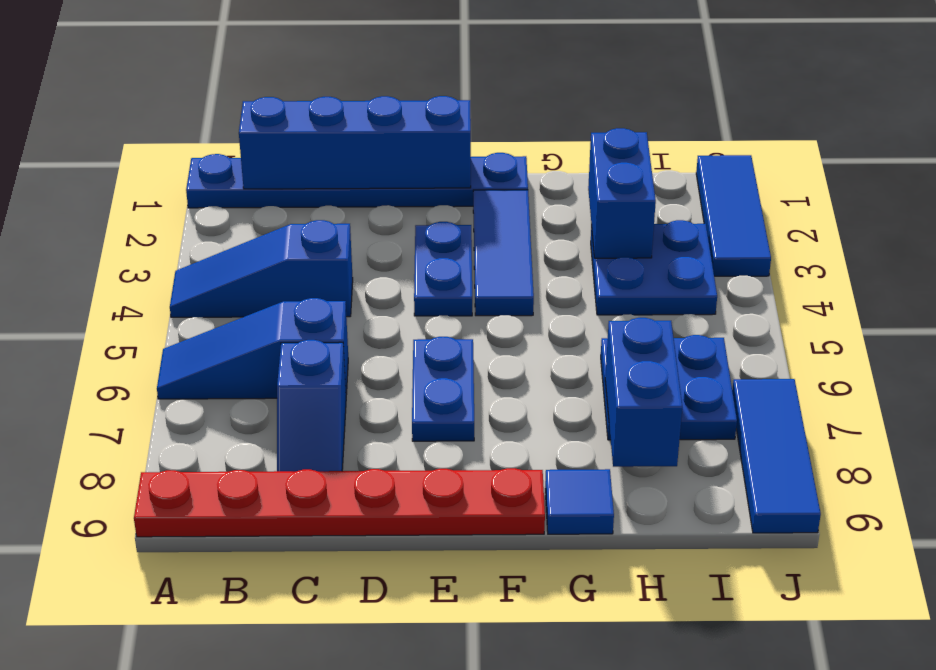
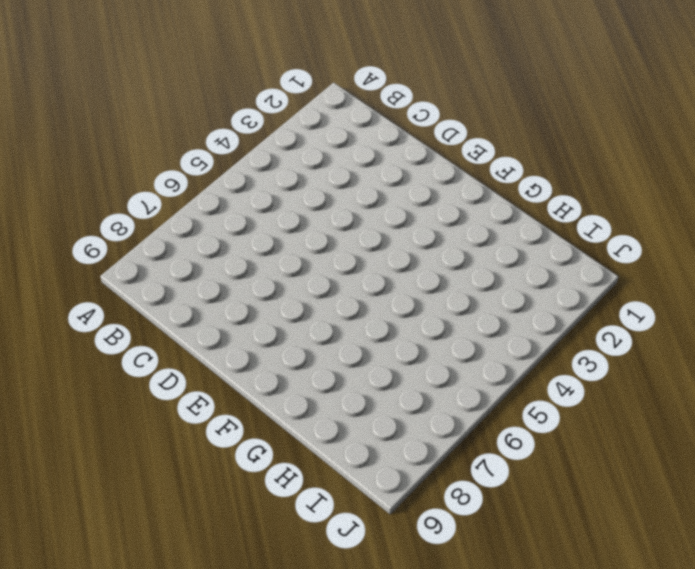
none -> blue plate A1:F1 level 1
none -> blue slope A4:C4 level 1 top C
none -> blue slope A6:C6 level 1 top C

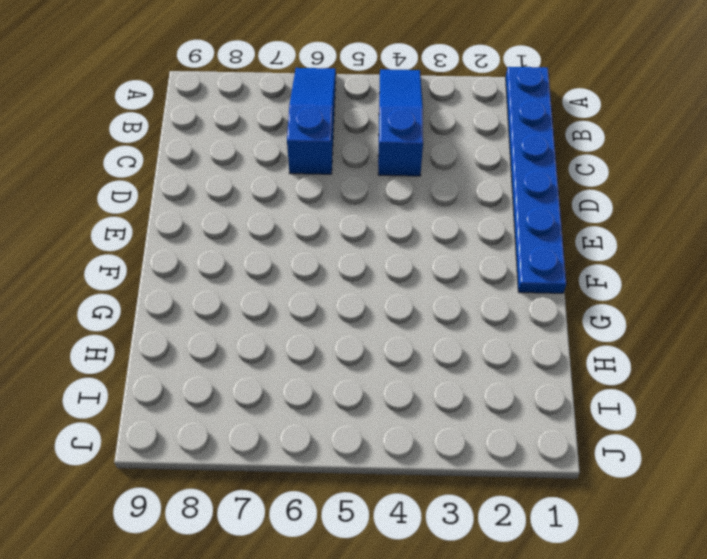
none -> red plate A9:F9 level 1
none -> blue slope C7:C8 level 1 top 7
none -> blue plate E3:E4 level 1

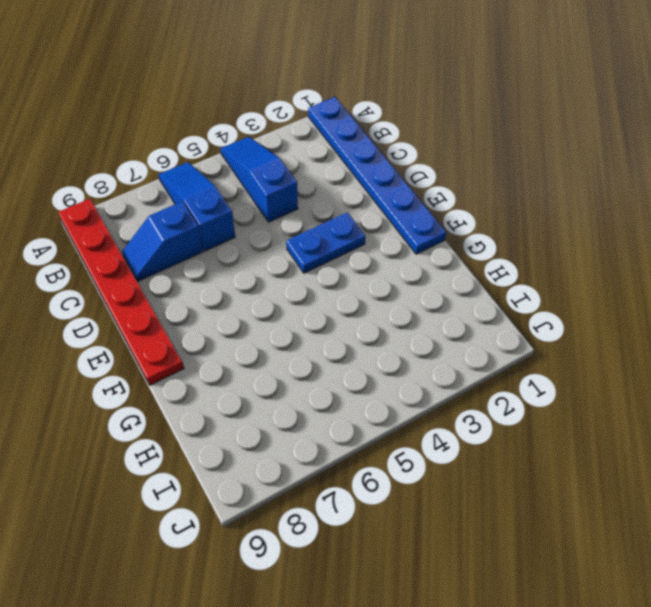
none -> blue plate E6:E7 level 1
none -> blue tile F2:F4 level 1
none -> blue tile G9 level 1

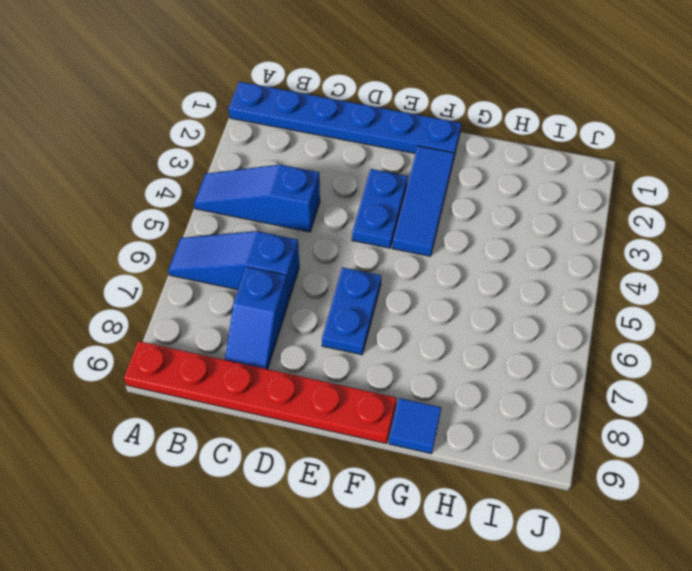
none -> blue plate H3:I4 level 1
none -> blue plate H6:I7 level 1
none -> blue tile J1:J3 level 1

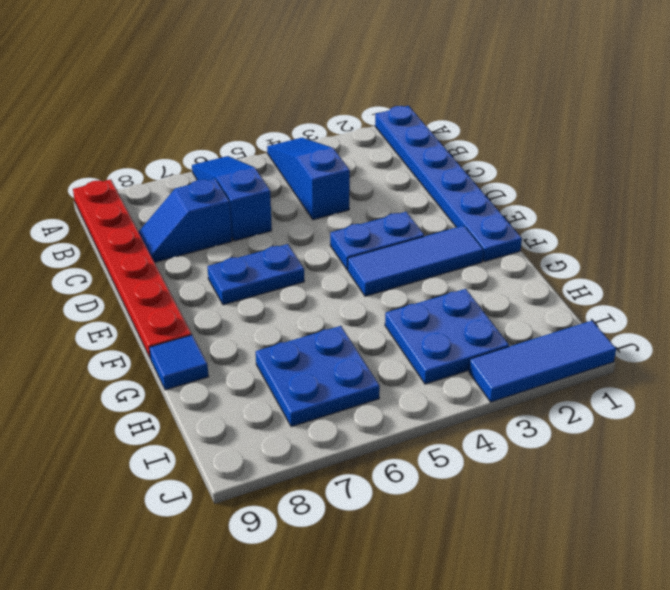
none -> blue tile J7:J9 level 1
none -> blue brick B1:E1 level 2
none -> blue brick H2:H3 level 2

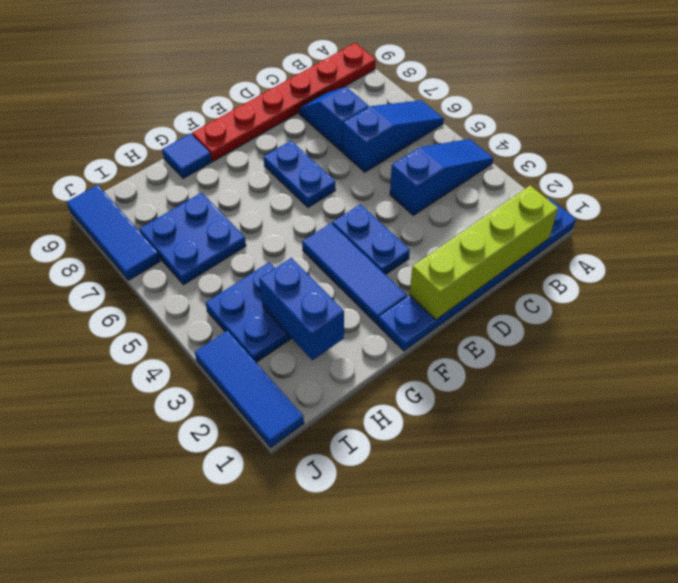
lime brick B1:E1 level 2 -> blue brick B1:E1 level 2
none -> blue brick H7:H8 level 2

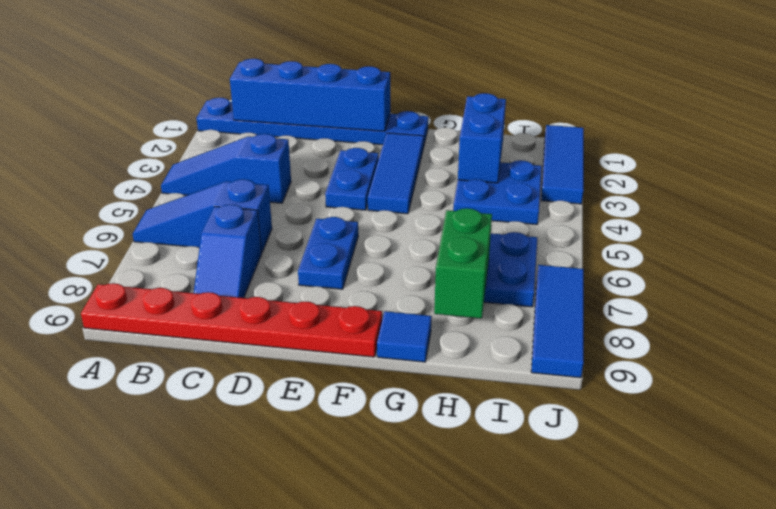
green brick H7:H8 level 2 -> blue brick H7:H8 level 2

